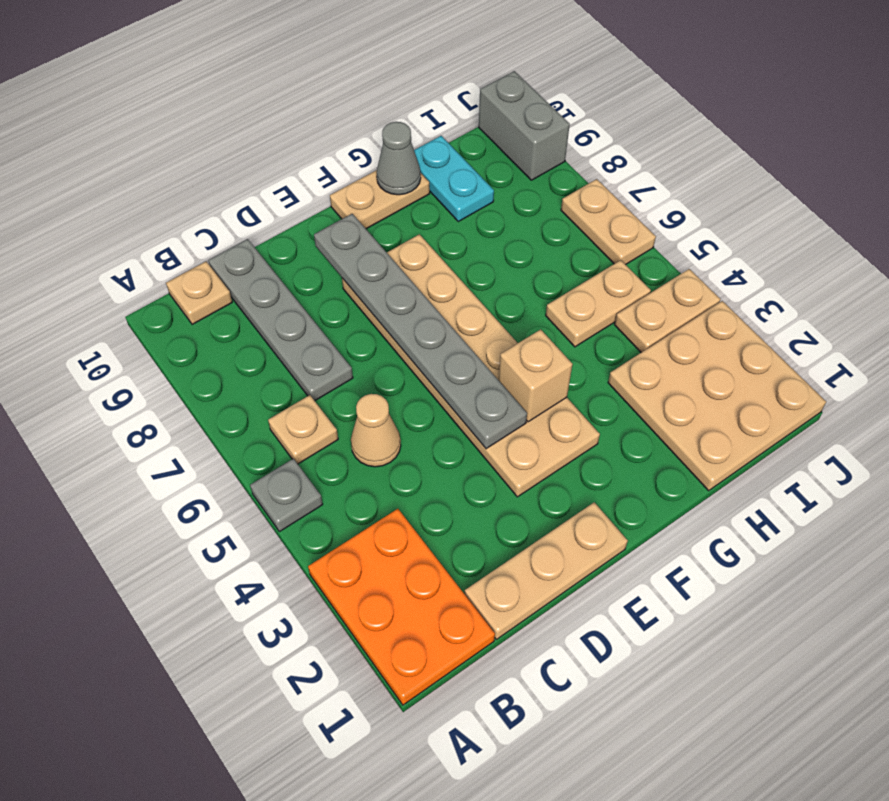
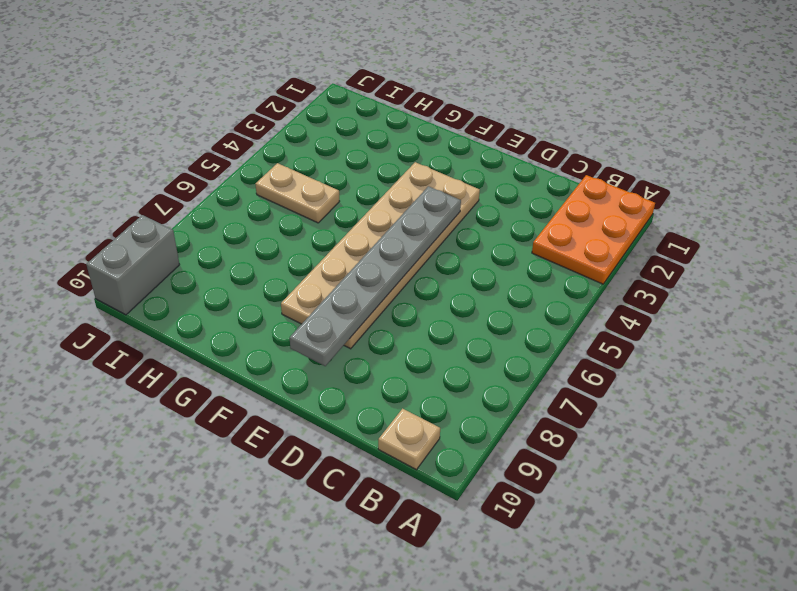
none -> grey plate A5 level 1
none -> tan plate B6 level 1
none -> tan plate C1:E1 level 1

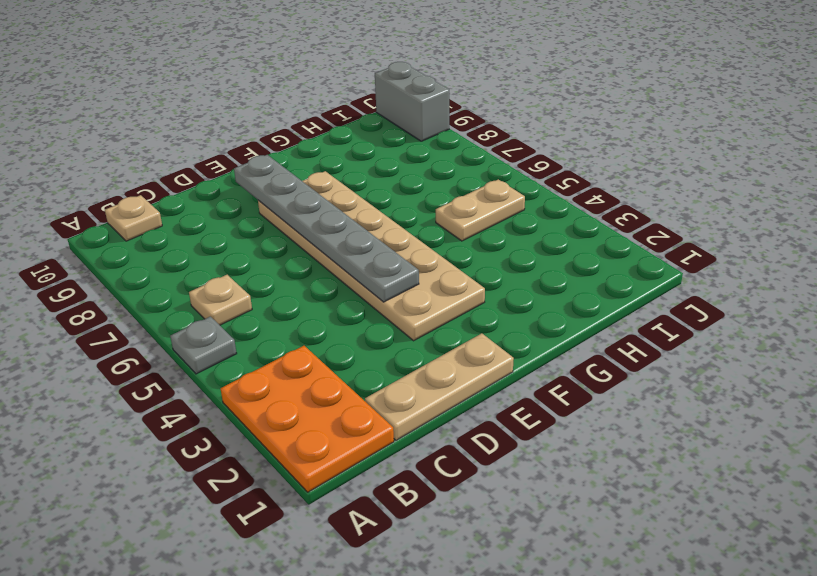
none -> tan cone C5 level 1
none -> grey plate C7:C10 level 1
none -> tan plate F10:G10 level 1

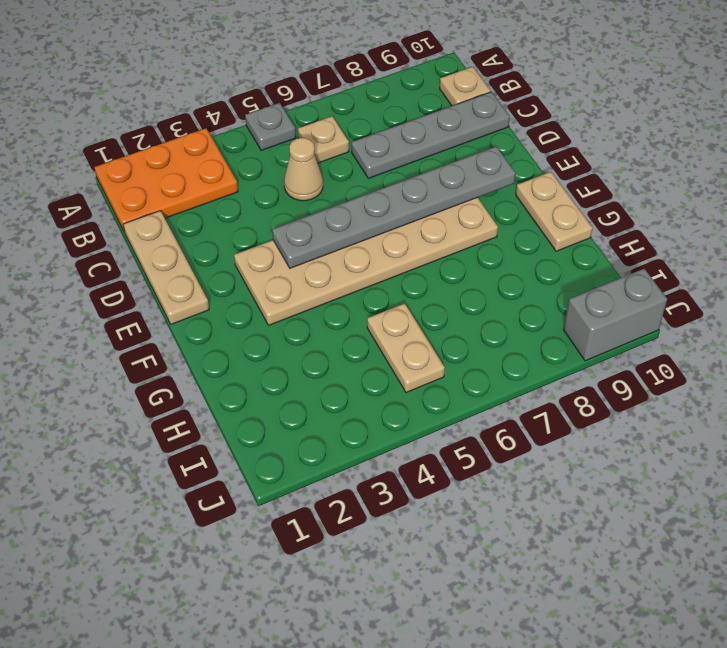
none -> tan plate H1:J3 level 1
none -> cyan plate H9:H10 level 1
none -> tan plate I4:J4 level 1

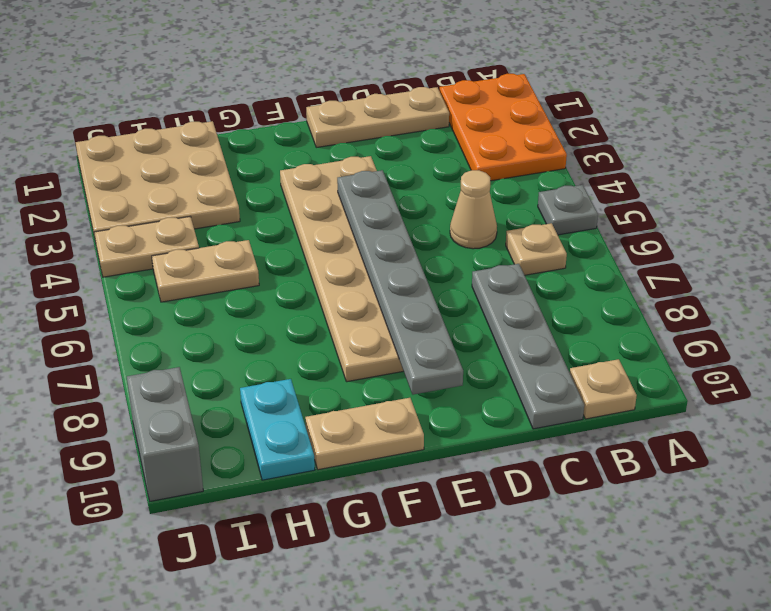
none -> tan plate J6:J7 level 1
none -> tan brick F4 level 2
none -> grey cone G10 level 2

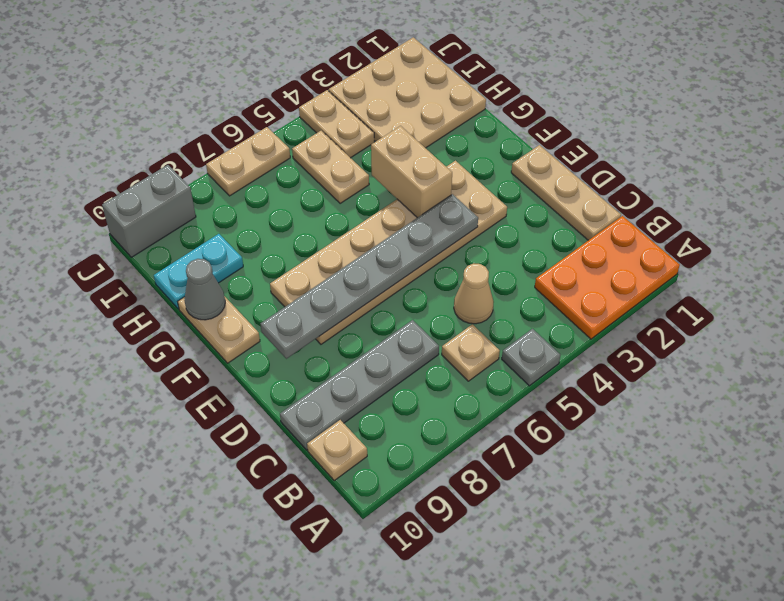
tan brick F4:G4 level 2 -> tan brick F4 level 2

